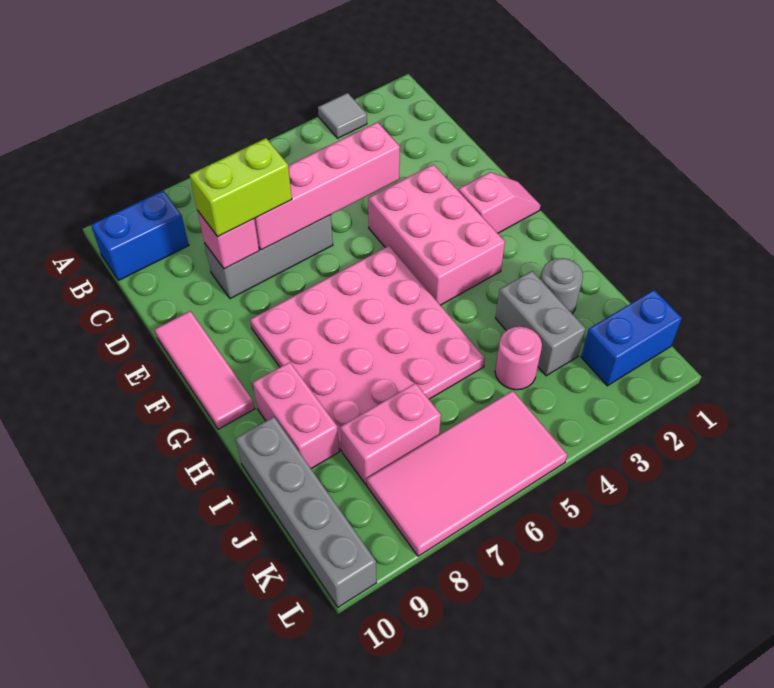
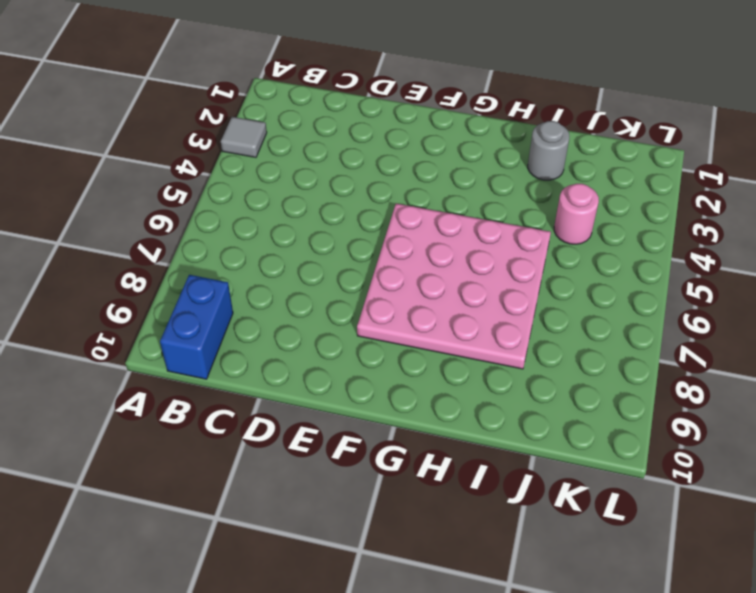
none -> grey brick D6:D8 level 1
none -> pink brick E3:G4 level 1
none -> pink tile E10:G10 level 1

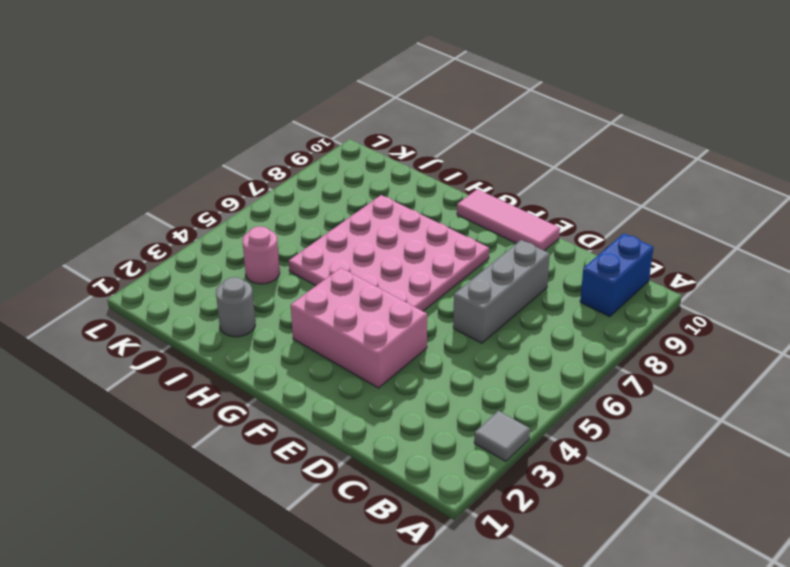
none -> pink slope F1:F2 level 1 top 2
none -> pink brick H9:I9 level 1
none -> grey brick I3:J3 level 1

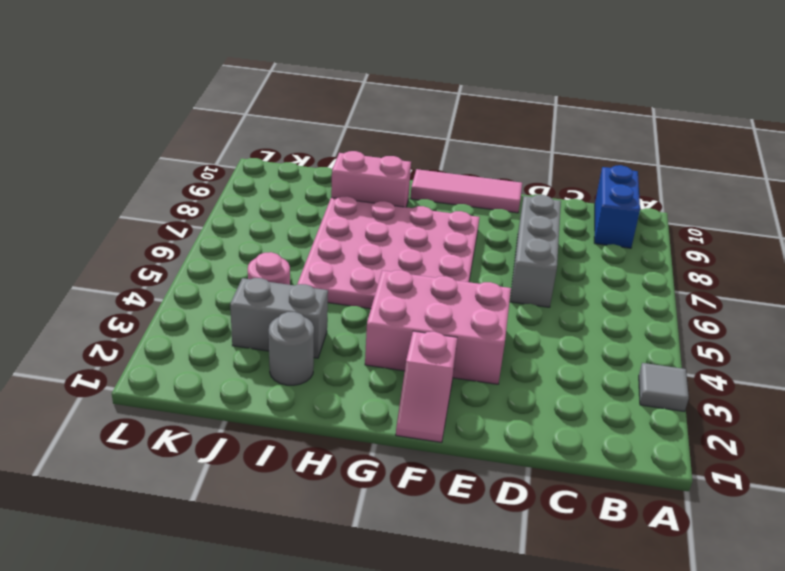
none -> grey brick I10:L10 level 1
none -> pink brick J7:J8 level 1
none -> blue brick K1:K2 level 1

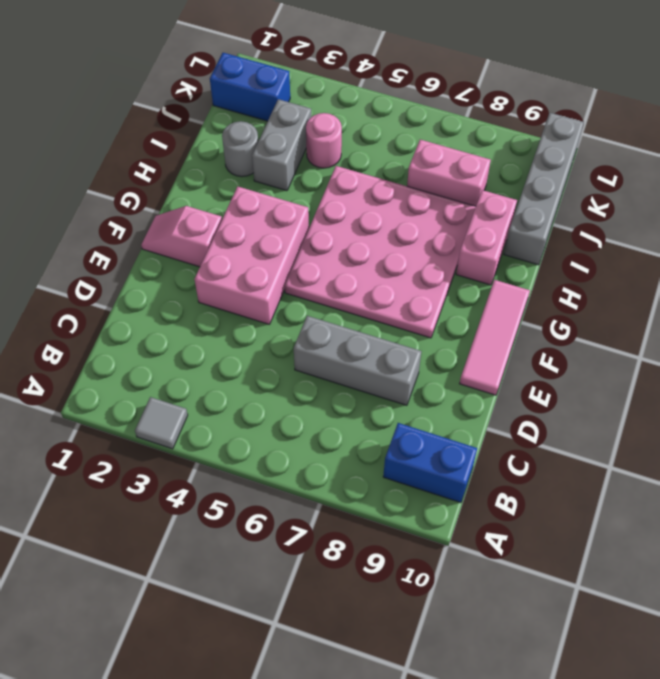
none -> pink tile K5:L8 level 1
none -> pink brick D4:D7 level 2
none -> pink brick D8 level 2

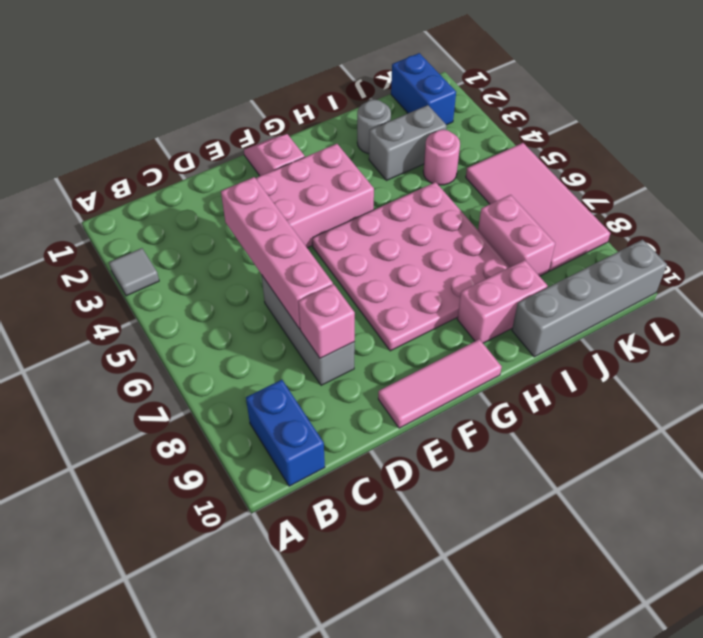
none -> lime brick D7:D8 level 3

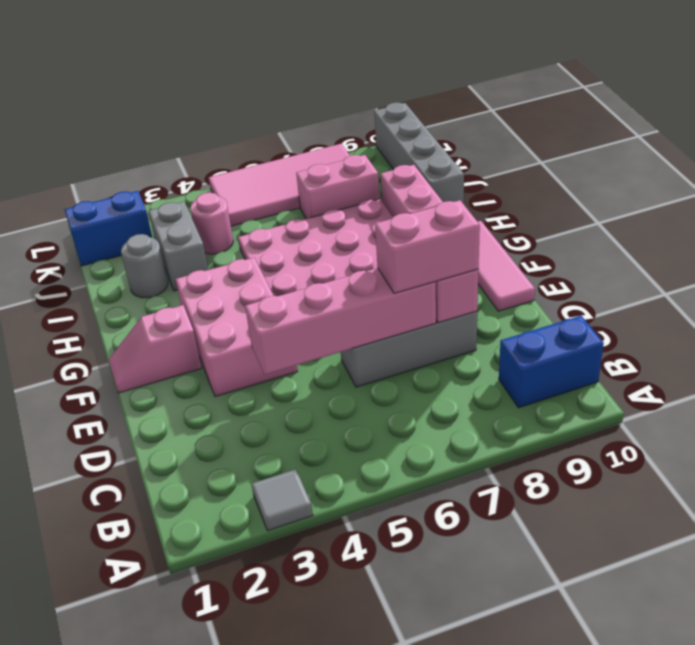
pink brick D7:D8 level 3 -> lime brick D7:D8 level 3

